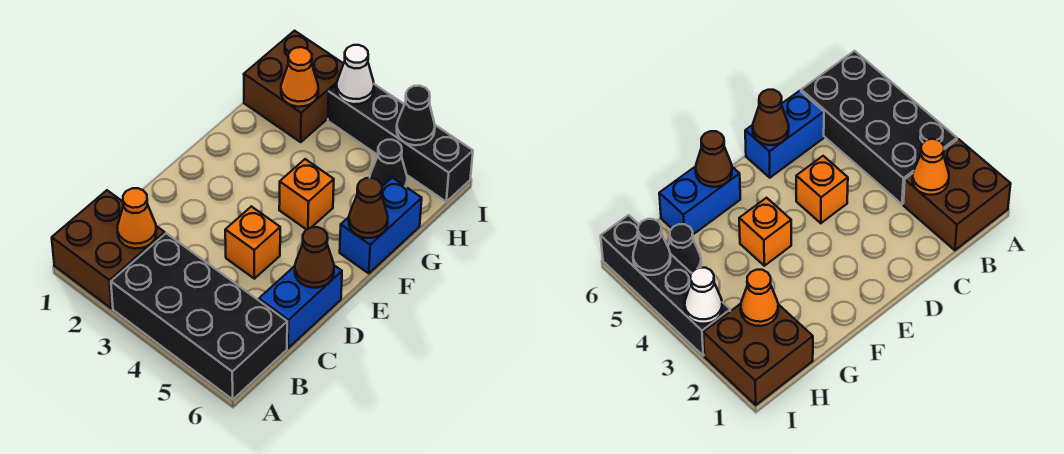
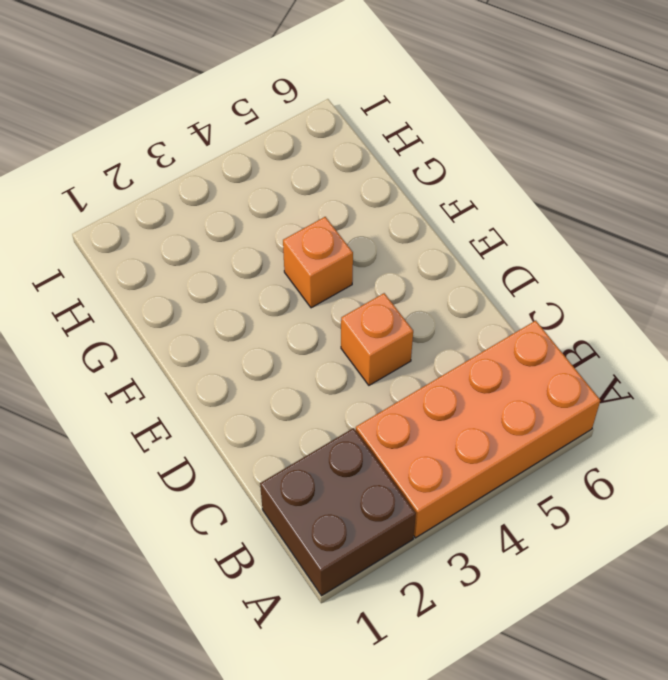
orange brick A3:B6 level 1 -> black brick A3:B6 level 1
none -> blue brick C6:D6 level 1
none -> blue brick F6:G6 level 1
none -> brown brick H1:I2 level 1

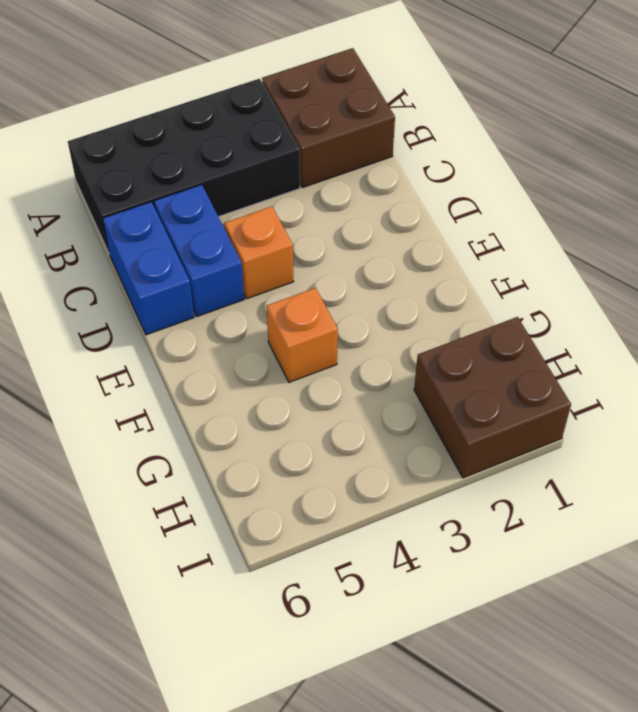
blue brick C5:D5 level 1 -> blue brick F6:G6 level 1
none -> black cone H5 level 1
none -> black brick I3:I6 level 1
none -> orange cone B2 level 2

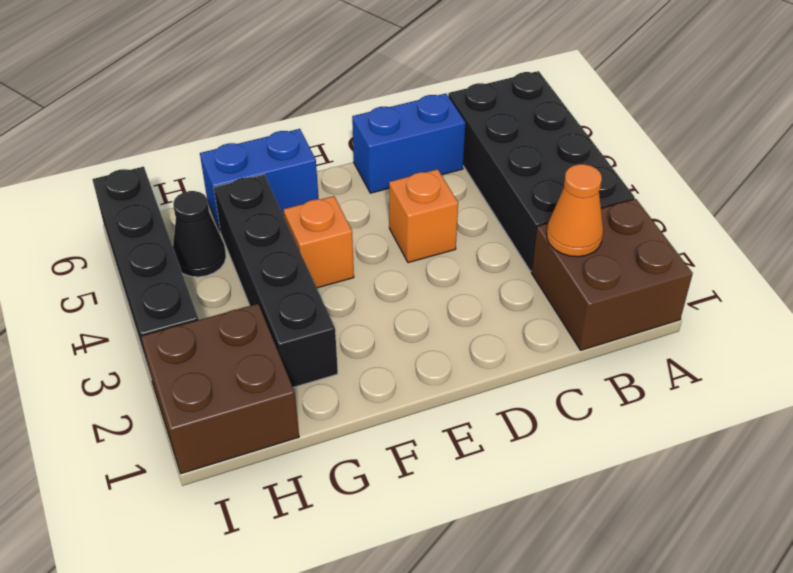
black brick G2:G5 level 1 -> none
none -> brown cone D6 level 2
none -> brown cone F6 level 2
none -> orange cone H2 level 2

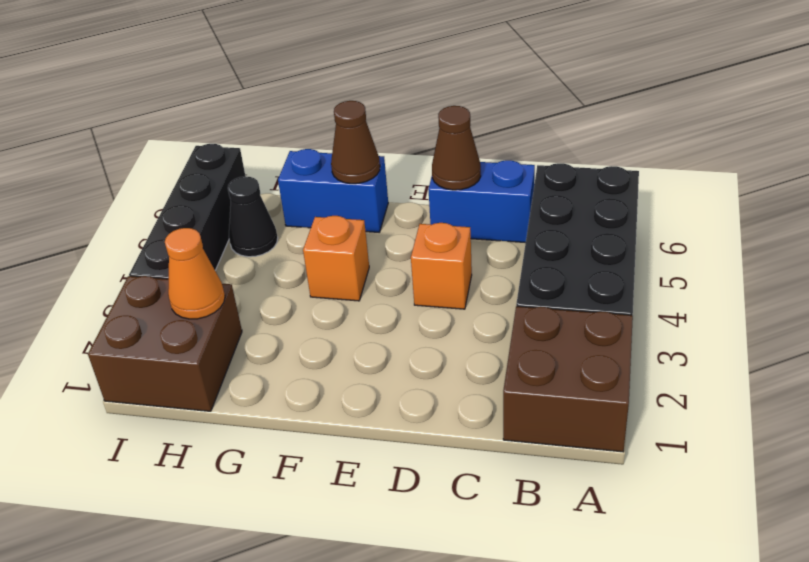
none -> orange cone B2 level 2
none -> white cone I3 level 2
none -> black cone I5 level 2

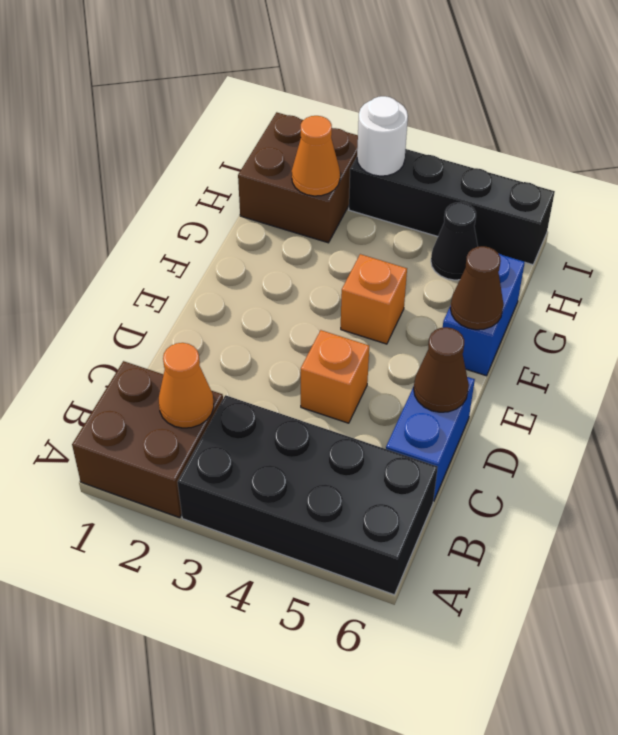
white round brick I3 level 2 -> white cone I3 level 2
none -> black cone I5 level 2

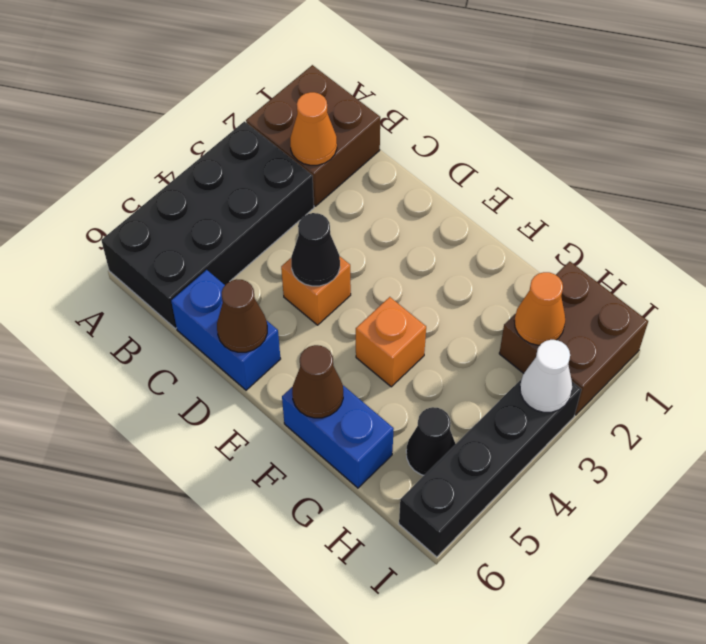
black cone D4 level 2 -> black cone I5 level 2

